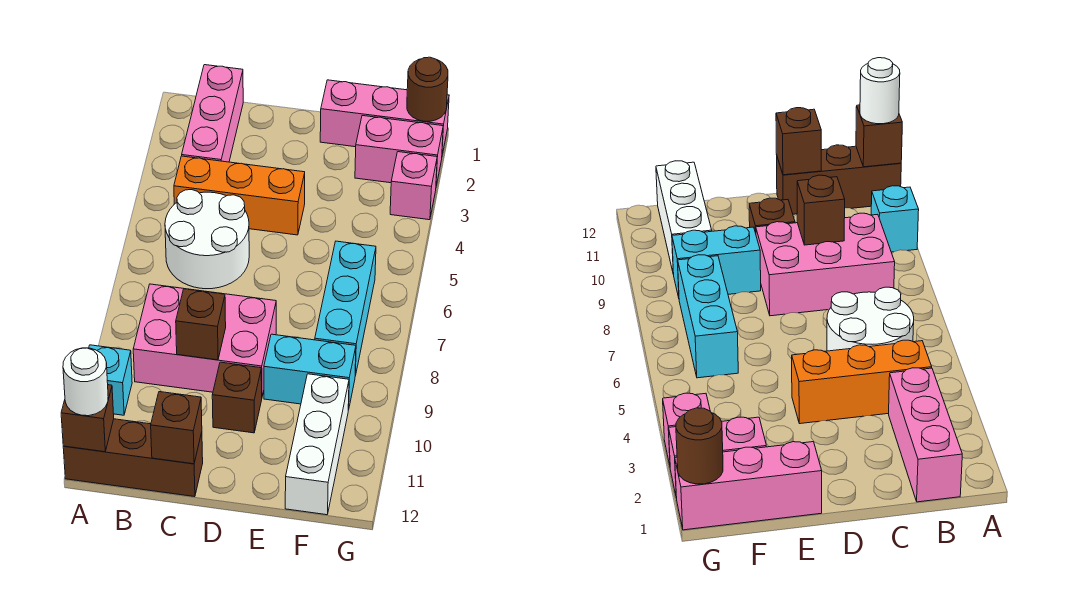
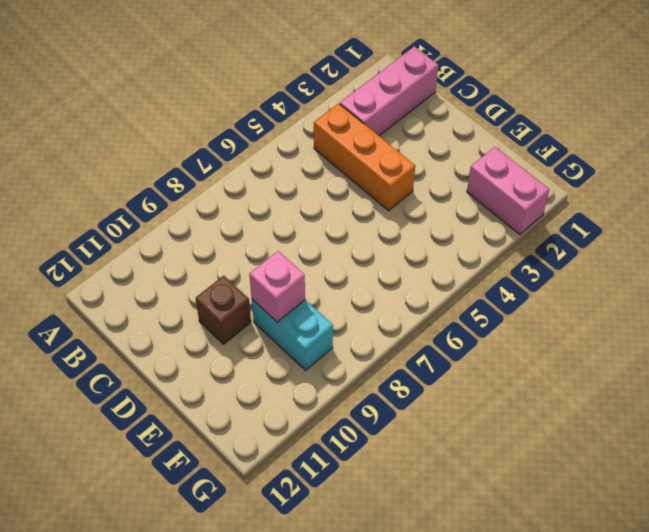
pink brick E9 level 2 -> pink brick G3 level 1
none -> cyan brick A10 level 1
none -> brown brick A12:C12 level 1
none -> white round brick B5:C6 level 1

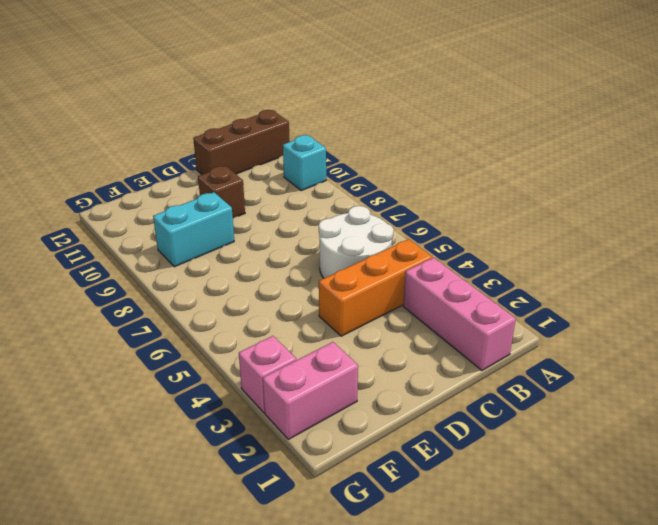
none -> pink brick B8:D9 level 1
none -> pink brick E1:G1 level 1
none -> cyan brick F6:F8 level 1

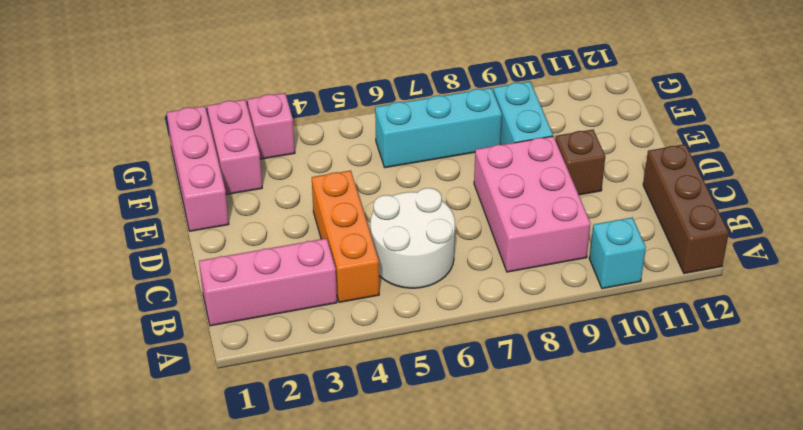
none -> white brick F10:F12 level 1
none -> brown brick A12 level 2
none -> brown brick C9 level 2

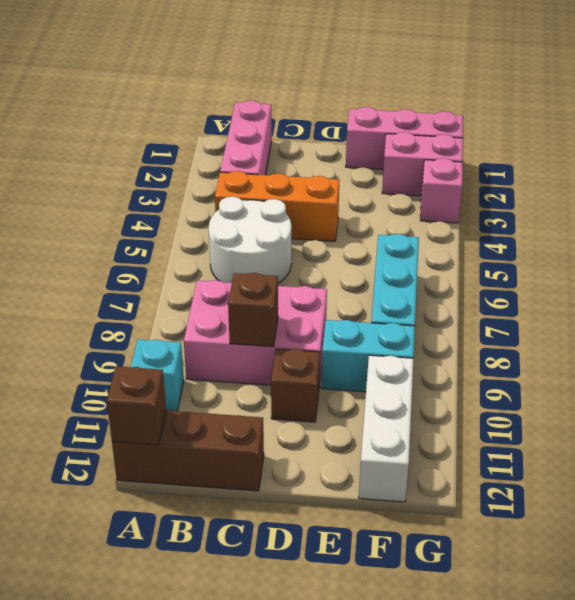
none -> brown brick C12 level 2
none -> brown round brick G1 level 2
none -> white round brick A12 level 3

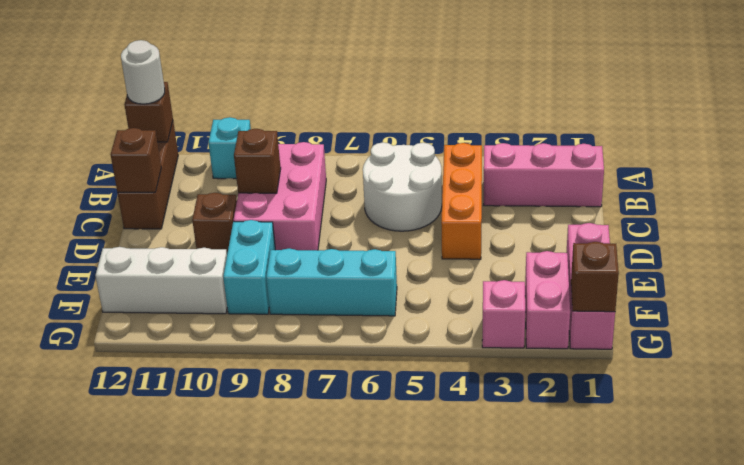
brown brick G1 level 2 -> brown round brick G1 level 2

